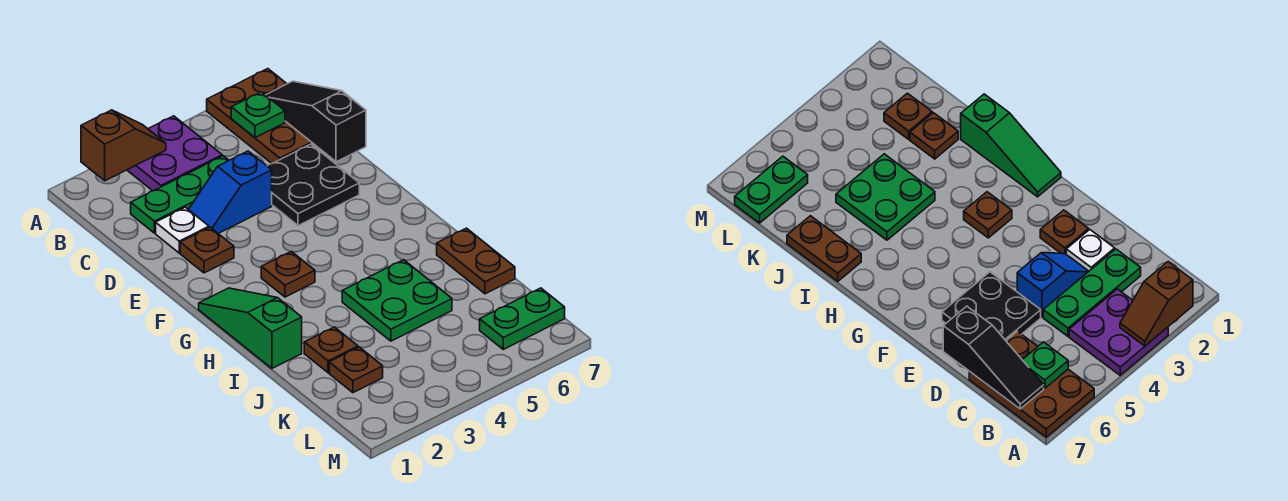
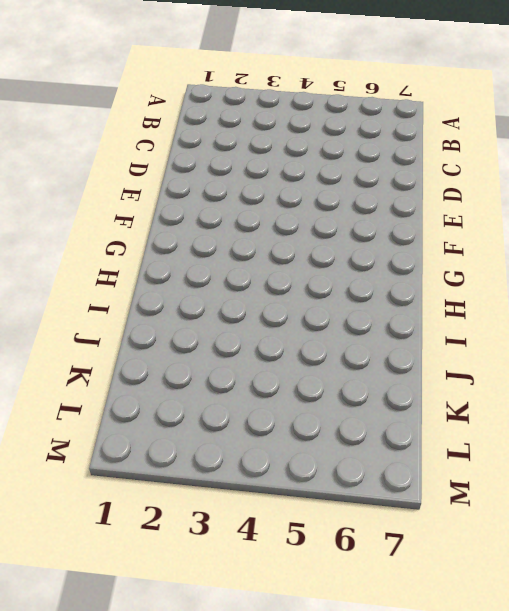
none -> purple plate A3:B4 level 1
none -> brown plate A6:C7 level 1
none -> green plate C2:C4 level 1

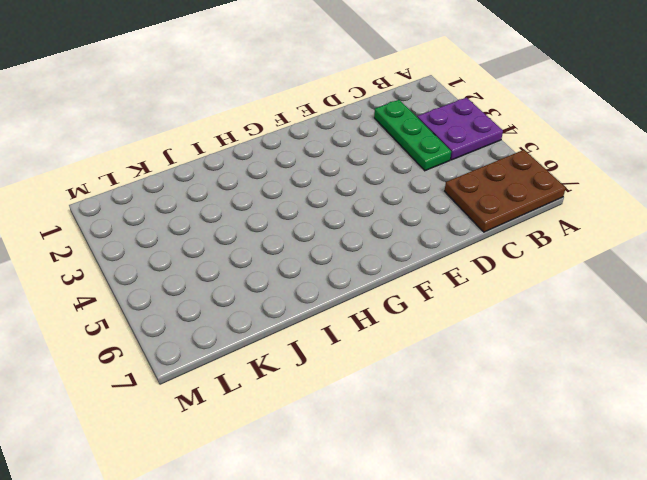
none -> white plate D2 level 1
none -> blue slope D3:D4 level 1 top 4
none -> black plate D5:E6 level 1

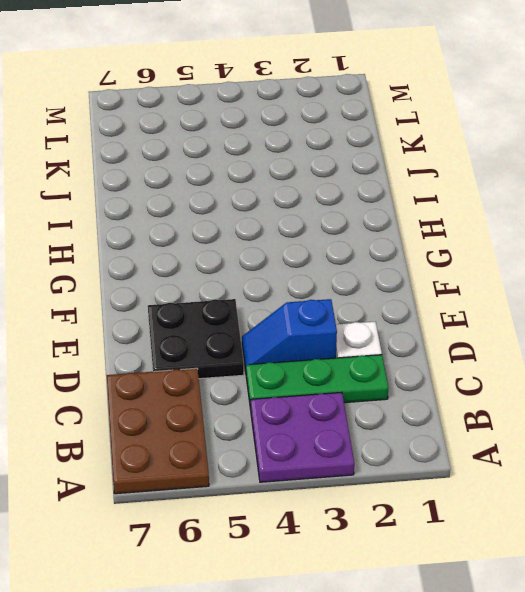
blue slope D3:D4 level 1 top 3 -> blue slope D3:D4 level 1 top 4
none -> brown plate E2 level 1
none -> green slope G1:I1 level 1 top I
none -> brown plate G3 level 1

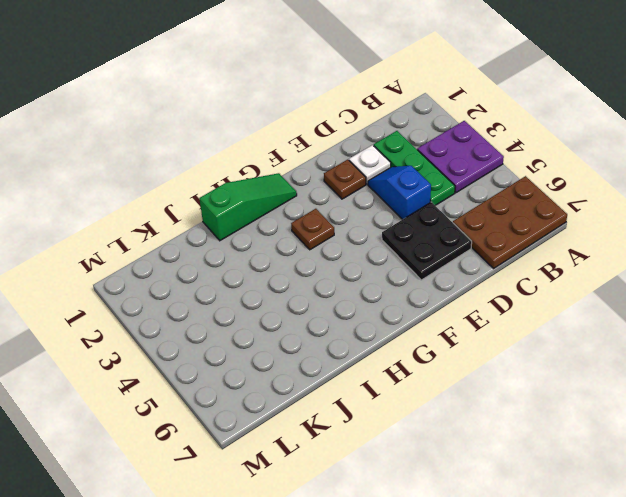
none -> green plate I4:J5 level 1
none -> brown plate I7:J7 level 1
none -> brown plate J2 level 1

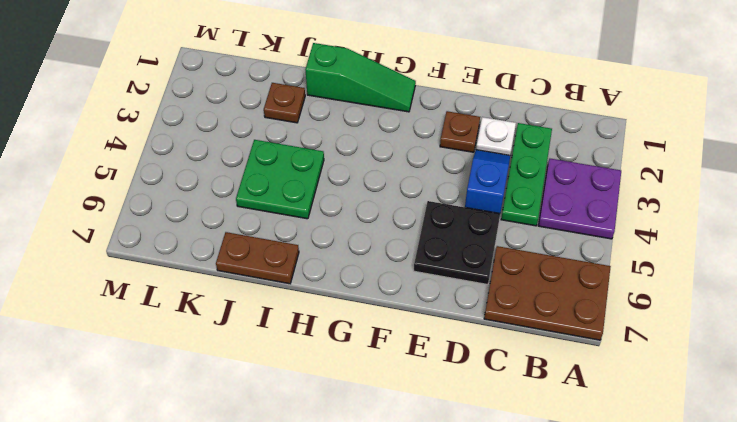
none -> brown plate G3 level 1
none -> brown plate K2 level 1
none -> green plate L6:L7 level 1

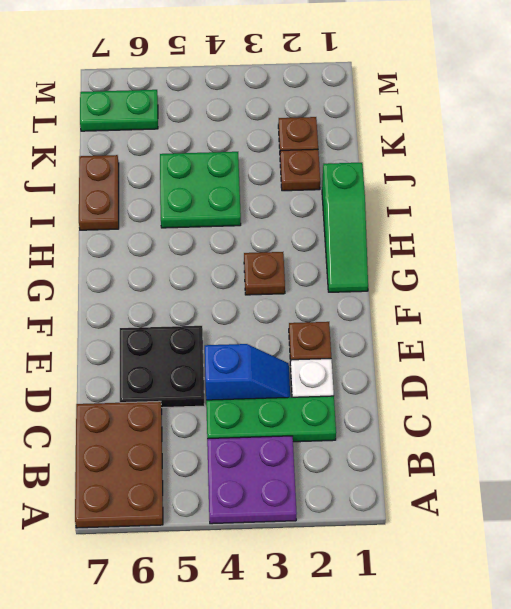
none -> brown slope A2:A3 level 2 top 2
none -> green plate B6 level 2
none -> black slope B7:D7 level 2 top D

